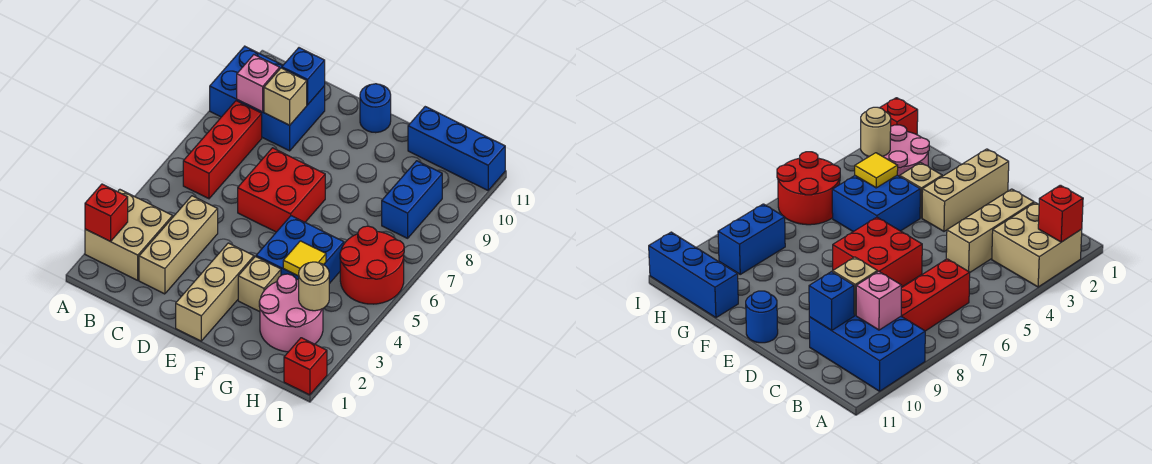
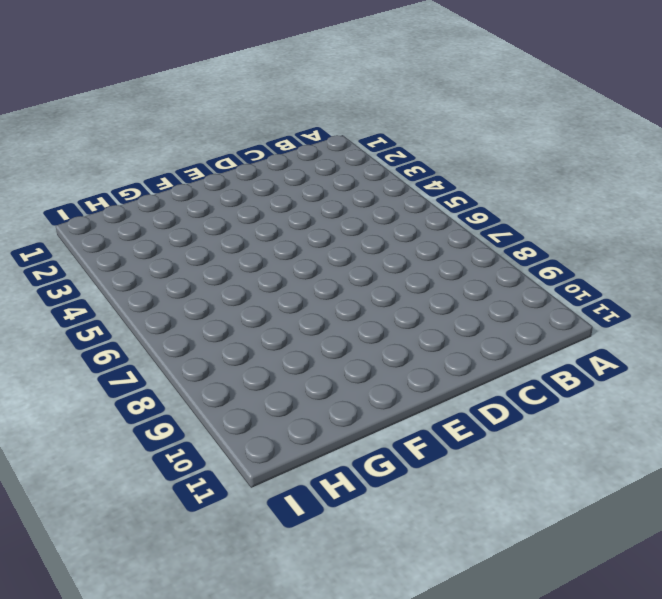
none -> tan brick A2:B3 level 1
none -> blue brick A9:C10 level 1
none -> red brick B6:B8 level 1

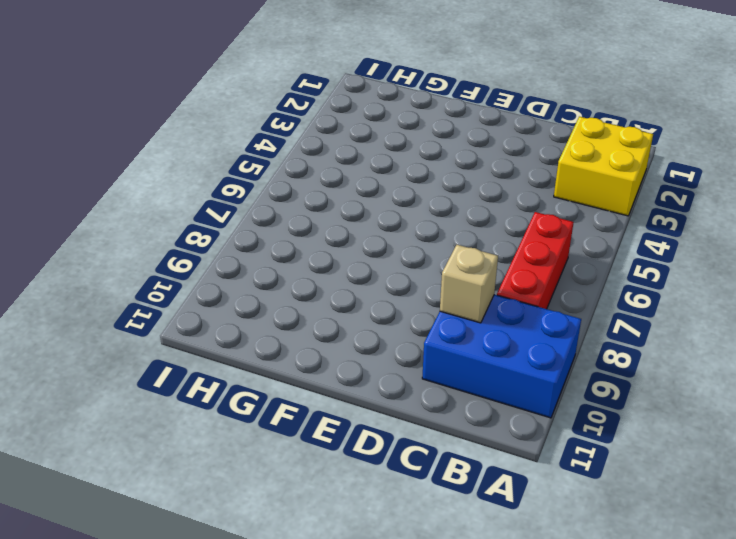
yellow brick A2:B3 level 1 -> tan brick A2:B3 level 1
none -> tan brick C2:C4 level 1
none -> red brick D6:E7 level 1
none -> tan brick E1:E3 level 1

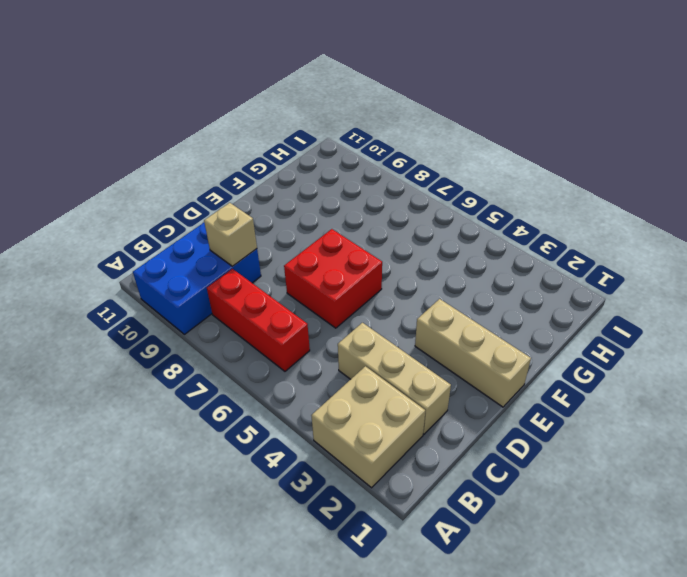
none -> blue round brick E11 level 1
none -> tan brick F3 level 1
none -> blue brick F4:G5 level 1

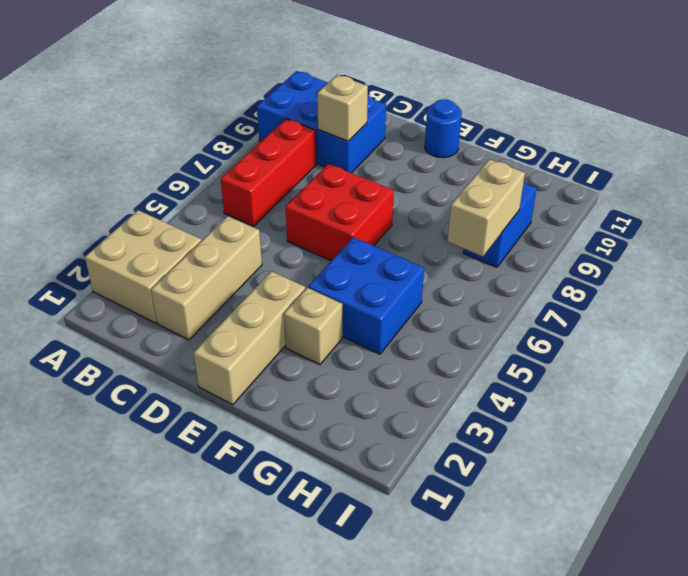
tan brick H7:H8 level 2 -> none
none -> pink round brick G2:H3 level 1
none -> blue brick G11:I11 level 1
none -> red round brick H5:I6 level 1

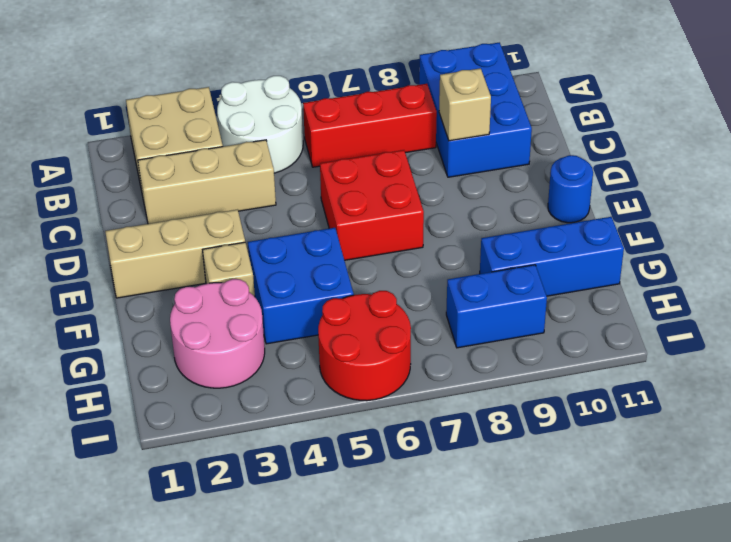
white round brick A4:B5 level 1 -> none
blue brick G9:G11 level 1 -> blue brick G11:I11 level 1
none -> red brick I1 level 1
none -> red brick A2 level 2
none -> pink brick B9 level 2

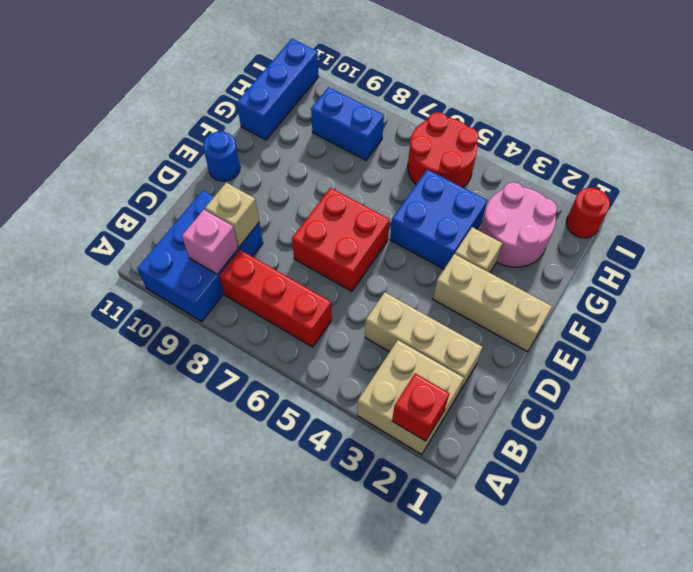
red round brick I1 level 1 -> red brick I1 level 1
none -> blue brick C10 level 2
none -> yellow tile G4 level 2
none -> tan round brick H3 level 2

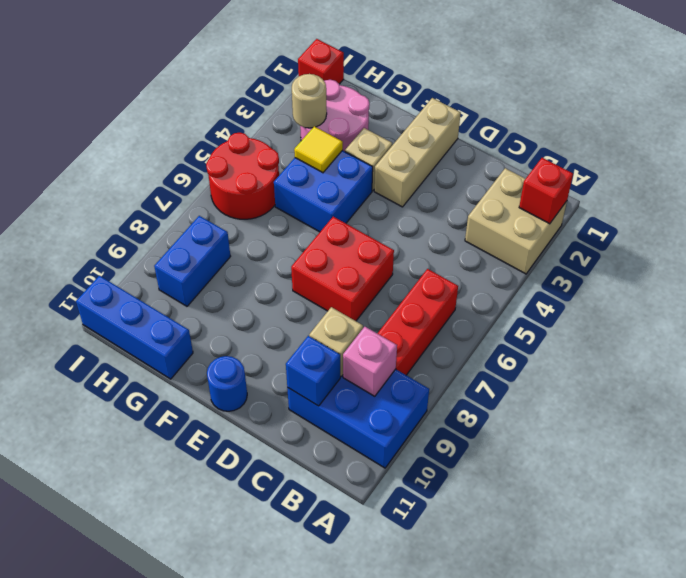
none -> tan brick C2:C4 level 1

